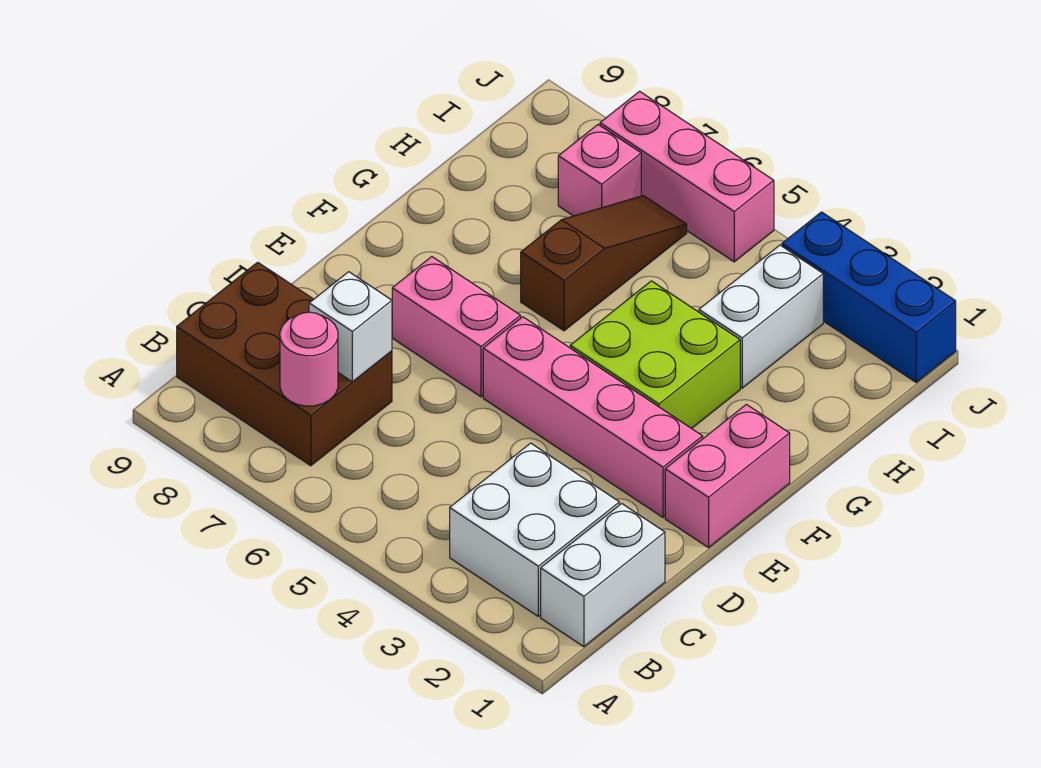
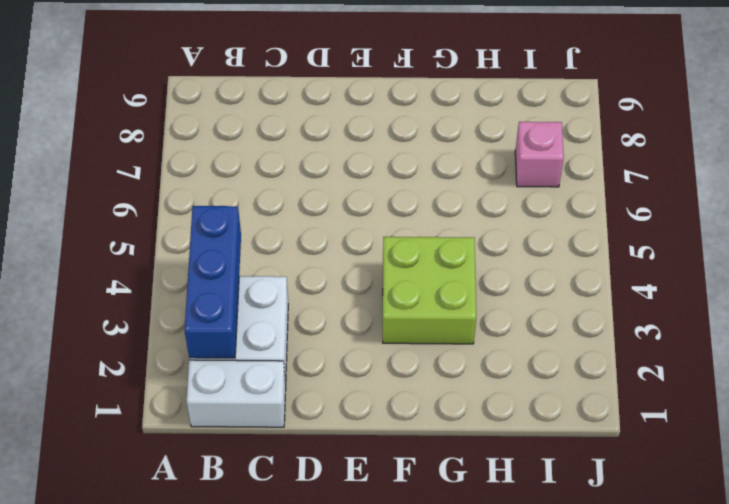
blue brick B2:B4 level 2 -> blue brick J1:J3 level 1
none -> brown brick B7:C9 level 1
none -> pink brick E1:F1 level 1
none -> pink brick E2:E5 level 1

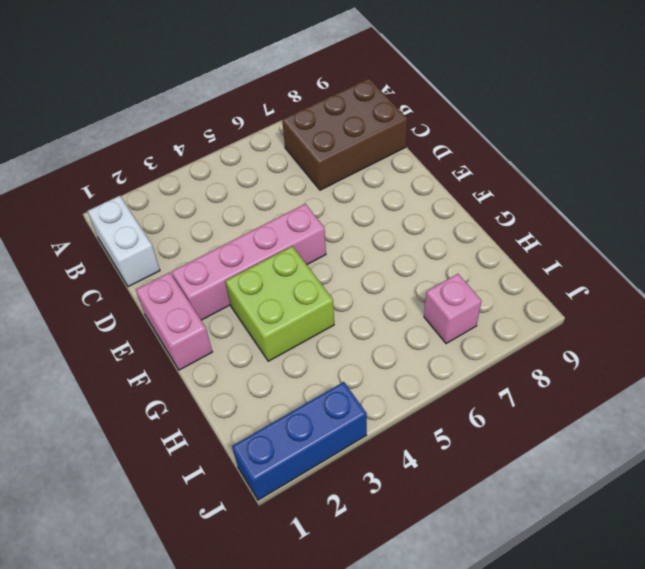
none -> white brick B2:C3 level 1
none -> pink brick E6:E7 level 1
none -> brown slope G6:I6 level 1 top G

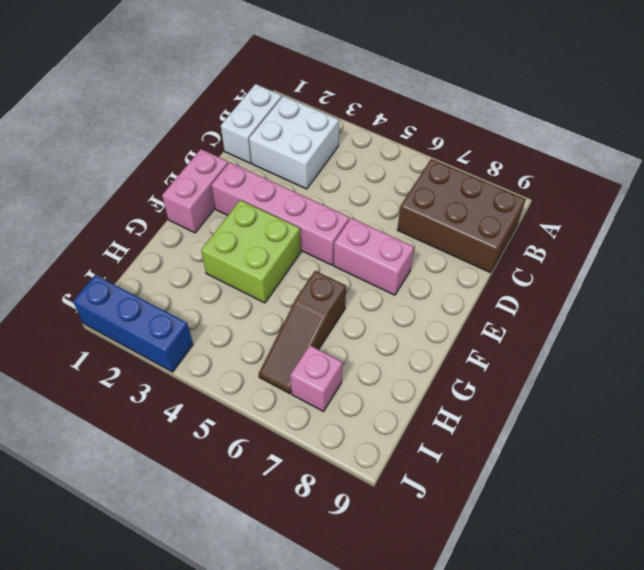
none -> white brick H3:I3 level 1
none -> pink brick J5:J7 level 1
none -> pink round brick B7 level 2

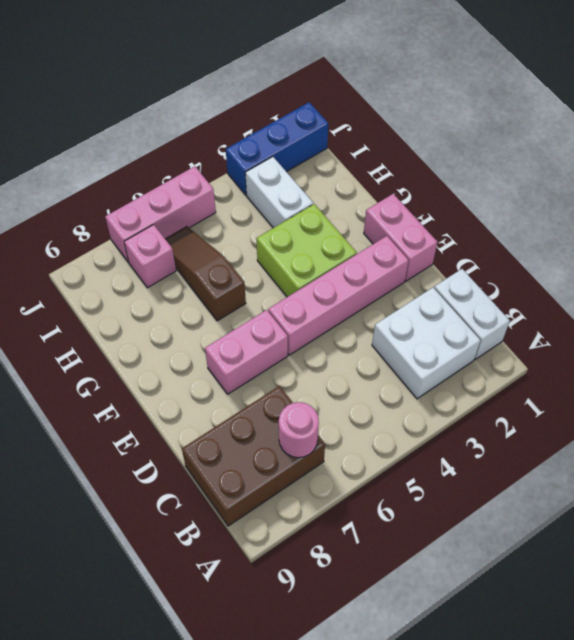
none -> white brick C7 level 2

